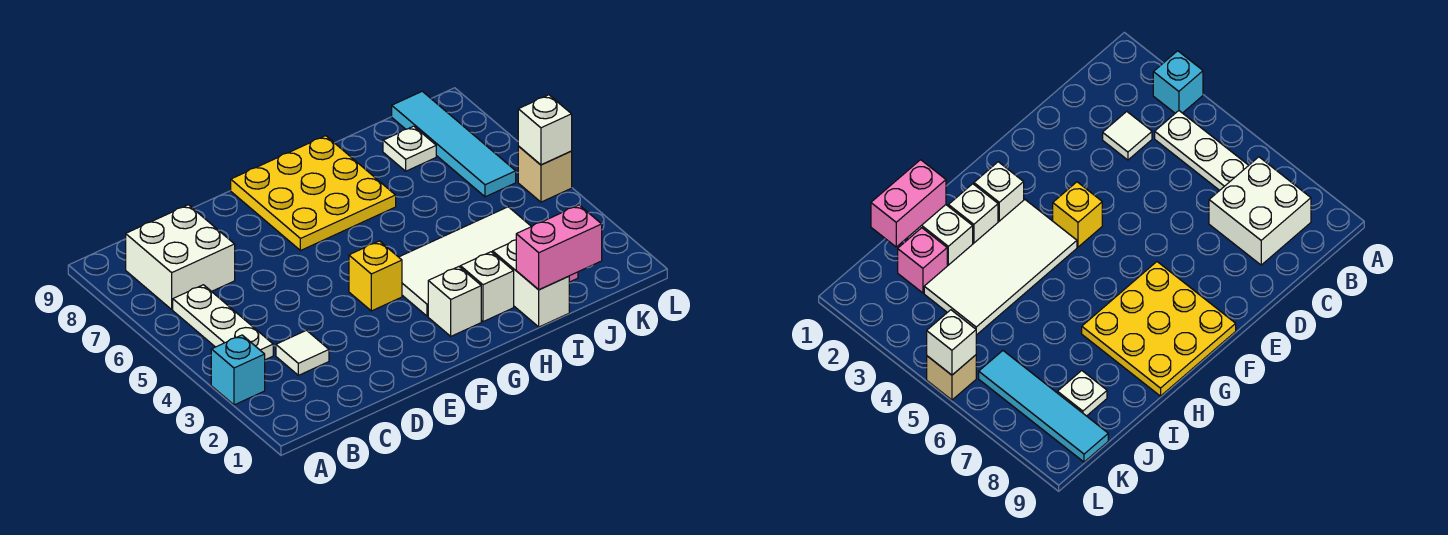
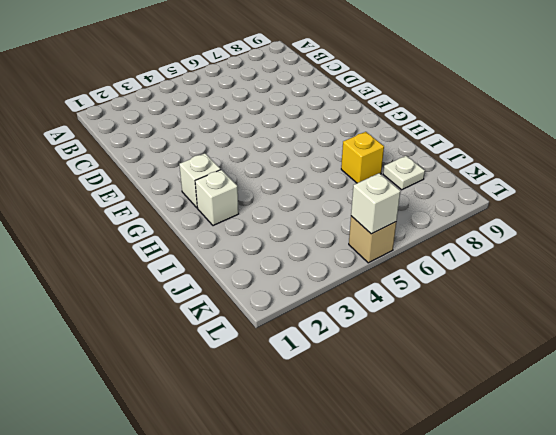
yellow brick I7 level 1 -> yellow brick F4 level 1
none -> cyan brick A3 level 1
none -> white plate B4:B6 level 1
none -> white brick B7:C8 level 1

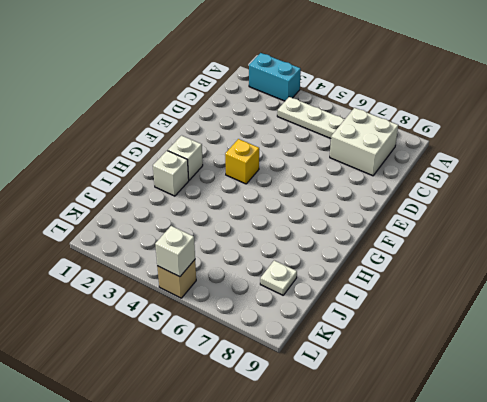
cyan brick A2:A3 level 1 -> cyan brick A3 level 1
none -> white tile C3 level 1
none -> yellow plate F7:H9 level 1
none -> white tile G3:J4 level 1

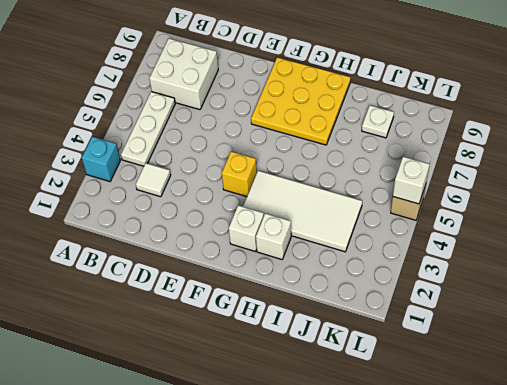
none -> white brick I1:I2 level 1
none -> pink brick J2 level 1
none -> cyan tile K6:K9 level 1

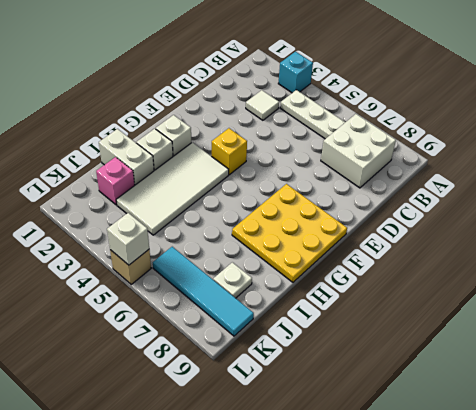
none -> pink brick I1:J1 level 2

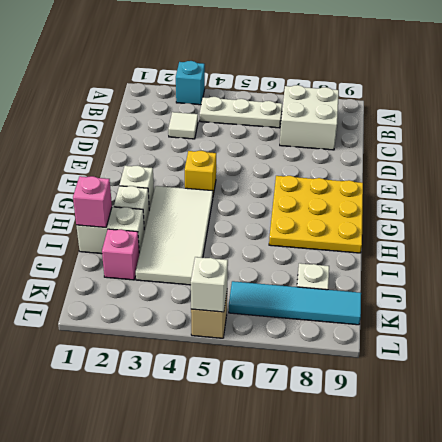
pink brick I1 level 2 -> pink brick I1:J1 level 2

